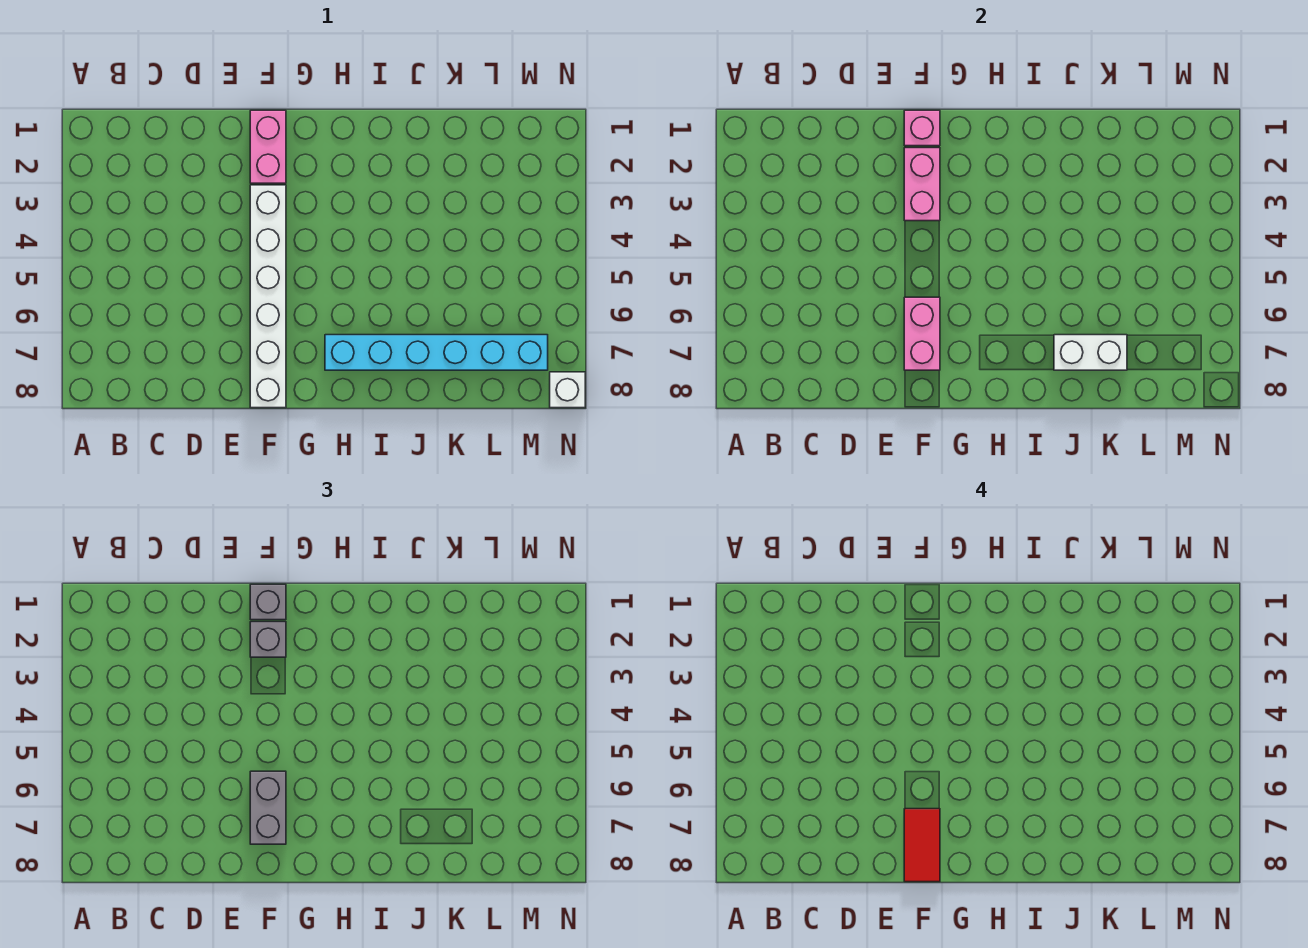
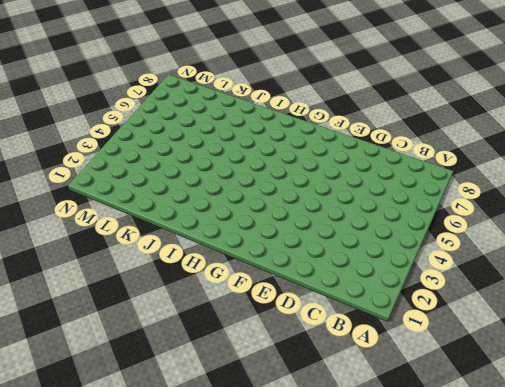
none -> pink brick F1:F2 level 1
none -> white brick F3:F8 level 1
none -> cyan brick H7:M7 level 1

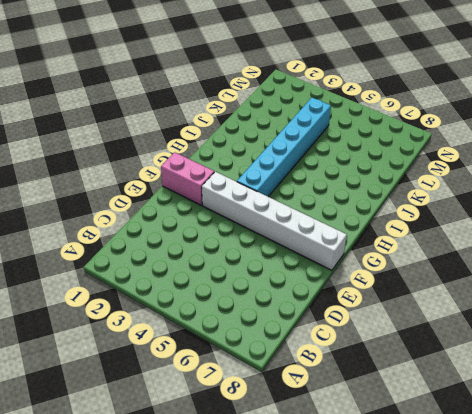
cyan brick G4:L4 level 1 -> cyan brick H7:M7 level 1
none -> white brick N8 level 1
none -> pink brick F1 level 2
none -> pink brick F2:F3 level 2

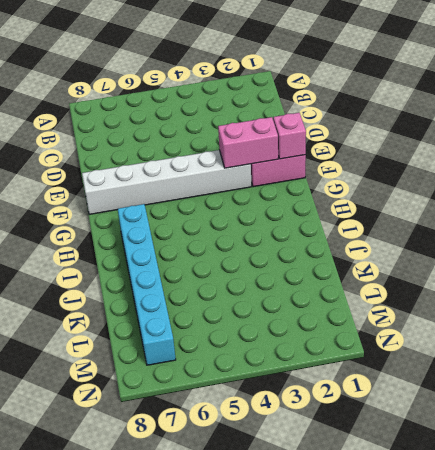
none -> white brick N8 level 1
none -> pink brick F6:F7 level 2
none -> white brick J7:K7 level 2

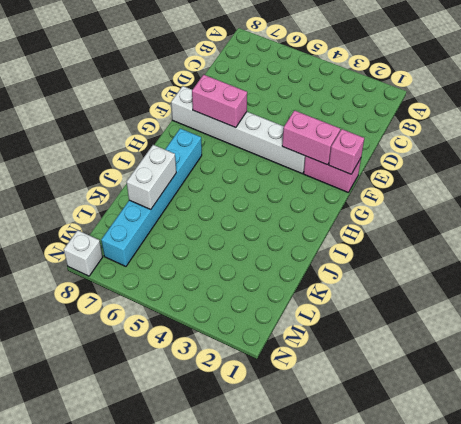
none -> grey brick F1 level 3
none -> grey brick F2 level 3
none -> grey brick F6:F7 level 3

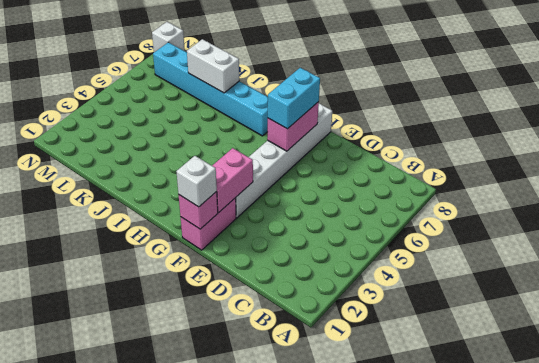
white brick F1 level 3 -> grey brick F1 level 3
cyan brick F6:F7 level 3 -> grey brick F6:F7 level 3
none -> grey brick F2 level 3
none -> red tile F7:F8 level 4

